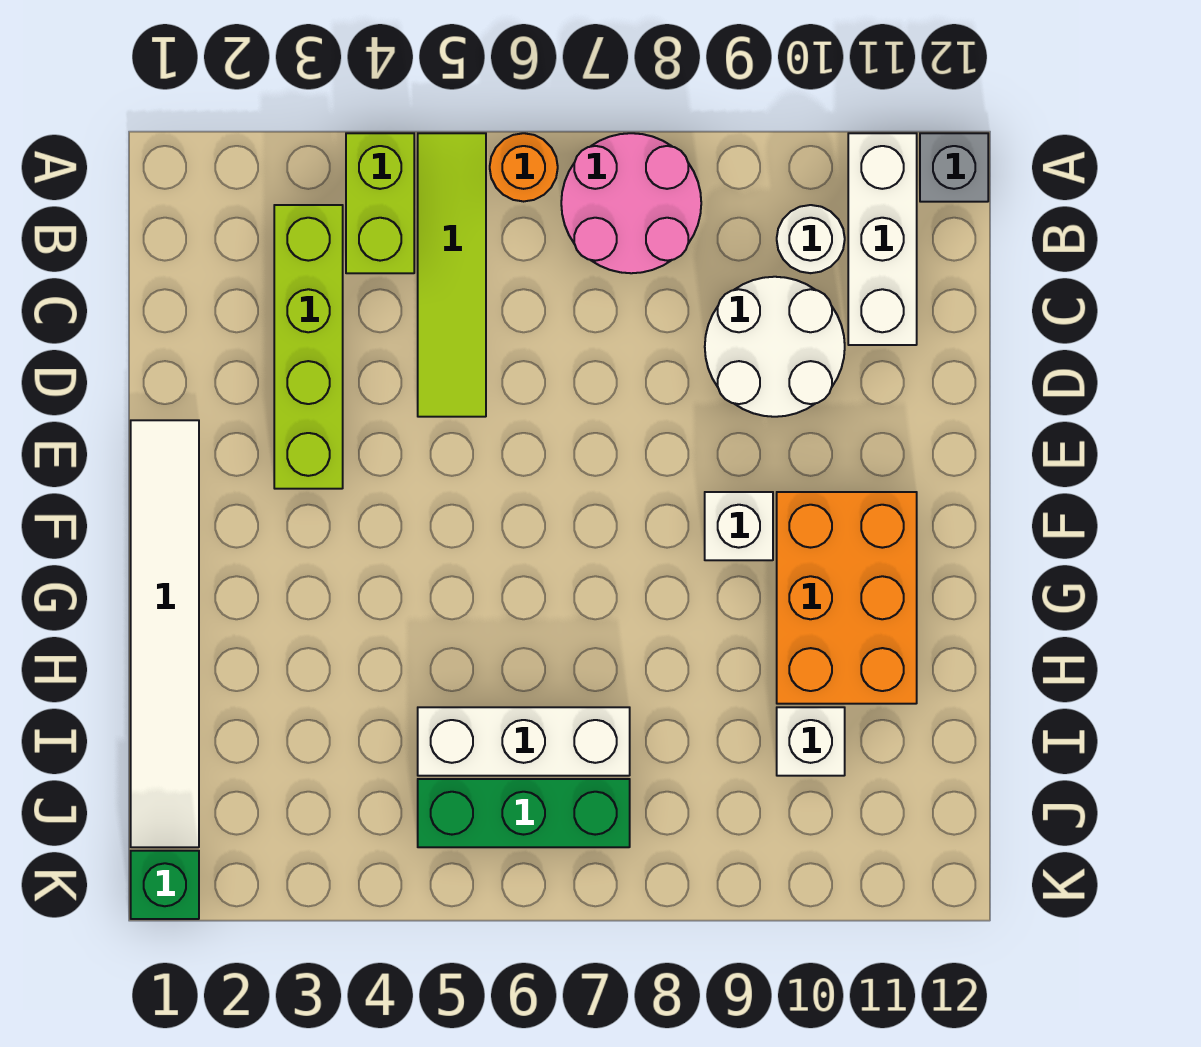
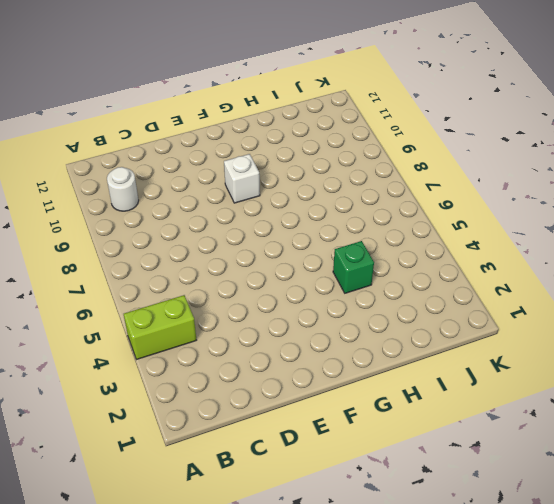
green brick H4 level 1 -> green brick K1 level 1
none -> lime tile A5:D5 level 1
none -> orange round brick A6 level 1
none -> pink round brick A7:B8 level 1

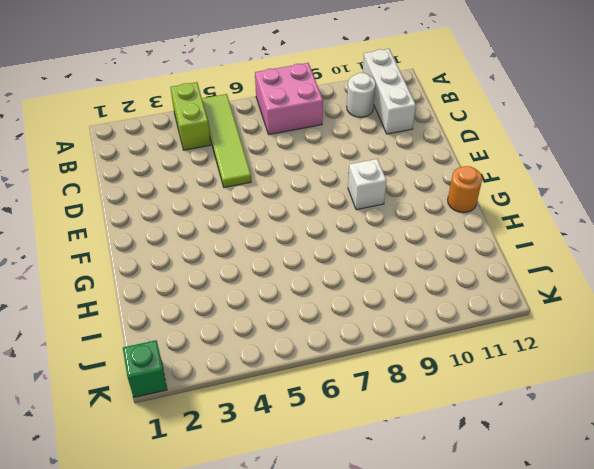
pink brick A7:B8 level 1 -> pink round brick A7:B8 level 1
orange round brick G12 level 1 -> orange round brick A6 level 1
none -> grey brick A12 level 1
none -> lime brick B3:E3 level 1
none -> white round brick C9:D10 level 1

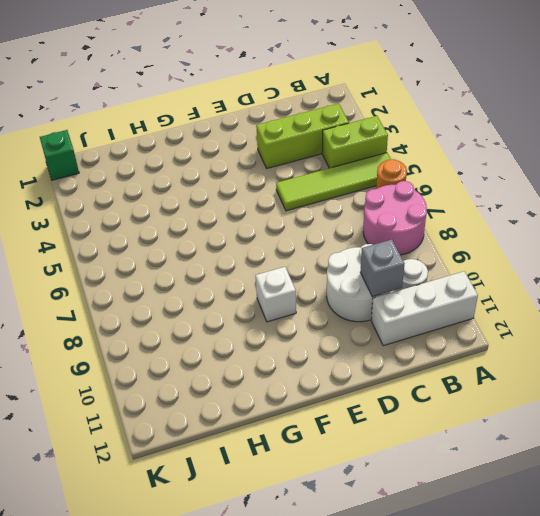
lime brick B3:D3 level 1 -> lime brick B3:E3 level 1
grey brick C10 level 2 -> grey brick A12 level 1
none -> white tile E1:J1 level 1
none -> orange brick F10:H11 level 1
none -> white brick I5:I7 level 1

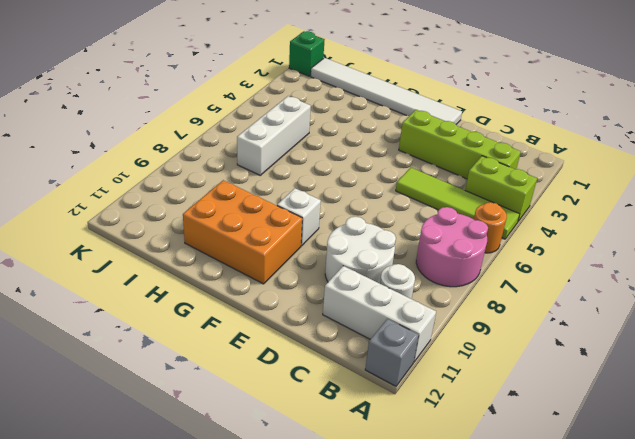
none -> white brick I10 level 1
none -> green brick J5:J7 level 1

